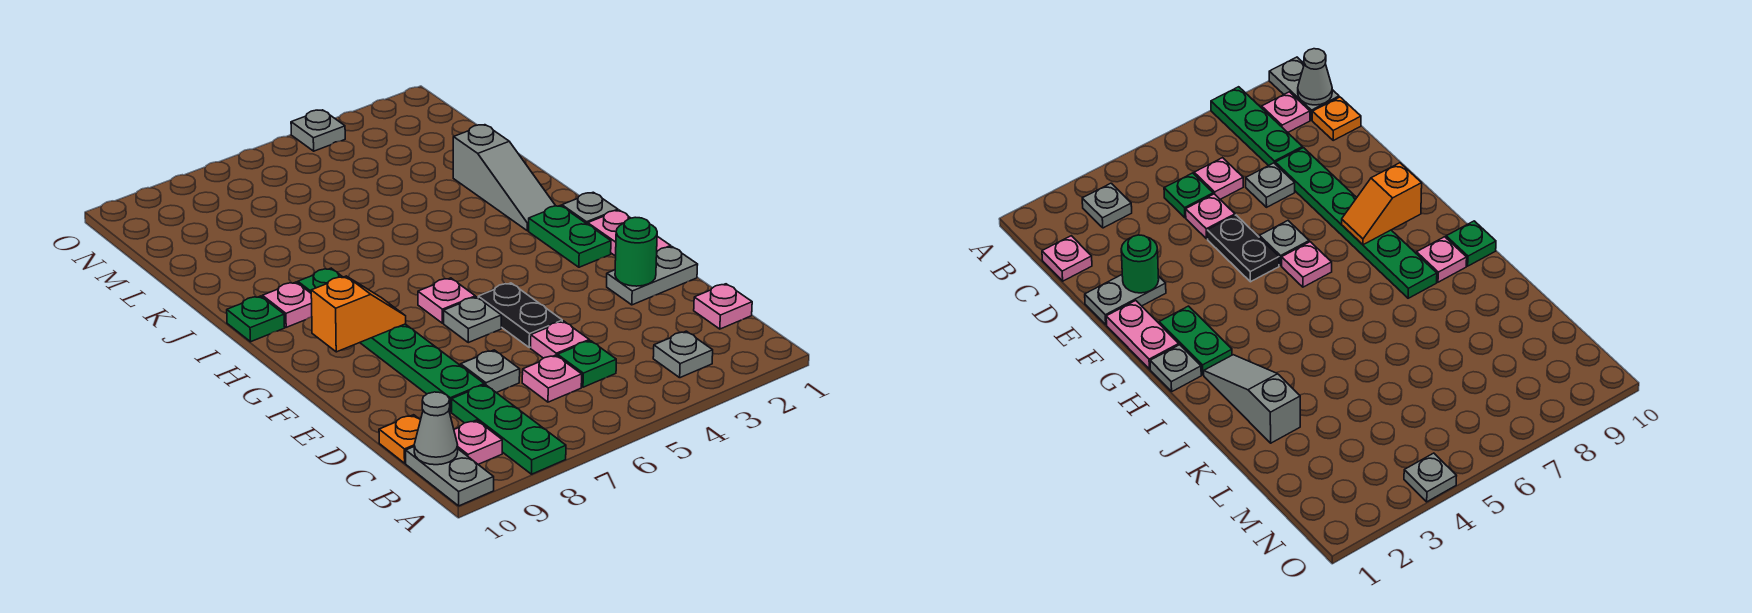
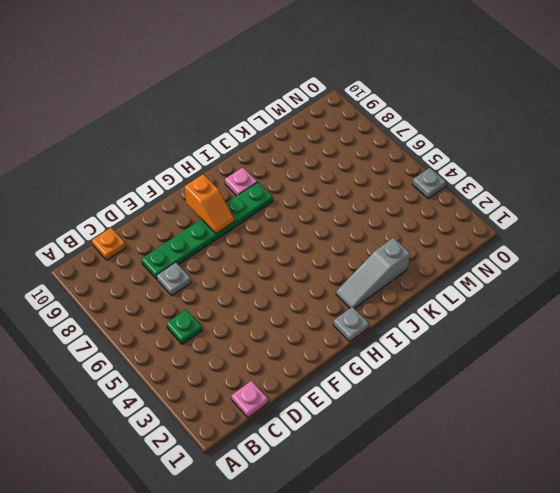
none -> green plate A8:C8 level 1
none -> grey plate A10:B10 level 1
none -> grey plate B3 level 1

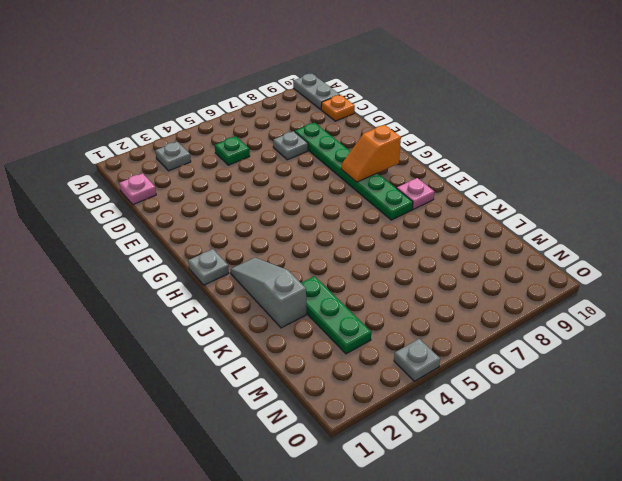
green plate K3:M3 level 1 -> green plate A8:C8 level 1
none -> pink plate B9 level 1
none -> pink plate C6 level 1
none -> pink plate D5 level 1

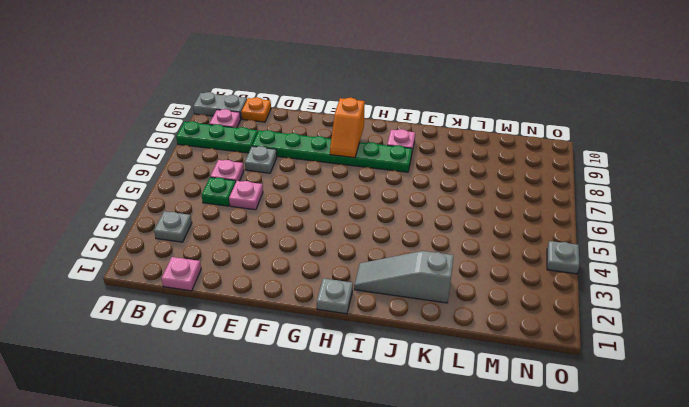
none -> grey plate E1:E2 level 1
none -> black plate E5:F5 level 1
none -> pink plate F1:G1 level 1

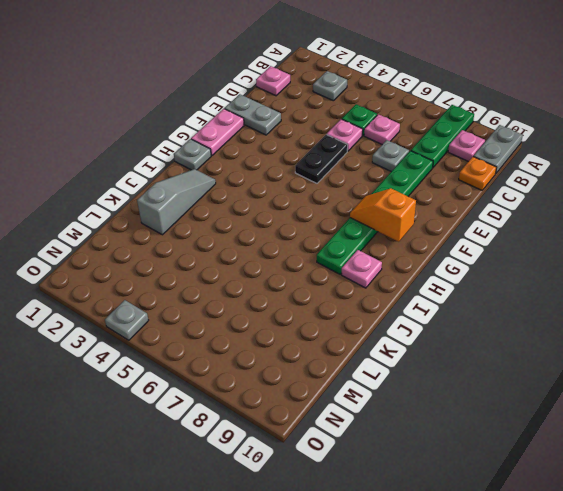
none -> grey plate F6 level 1
none -> green plate G2:H2 level 1
none -> pink plate G6 level 1

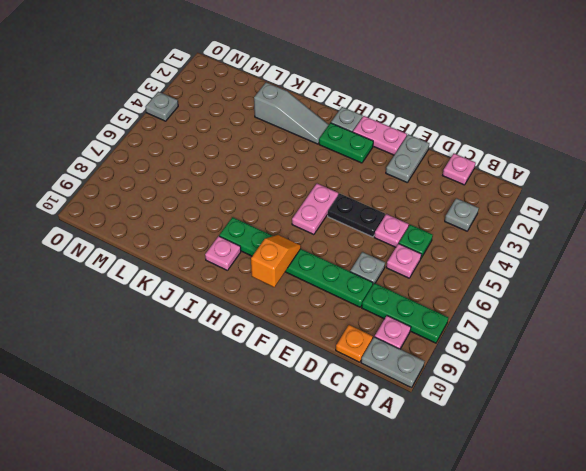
pink plate G5:G6 level 1 -> pink plate G6 level 1
none -> grey plate F6 level 1
none -> green plate I10 level 1
none -> grey cone B10 level 2

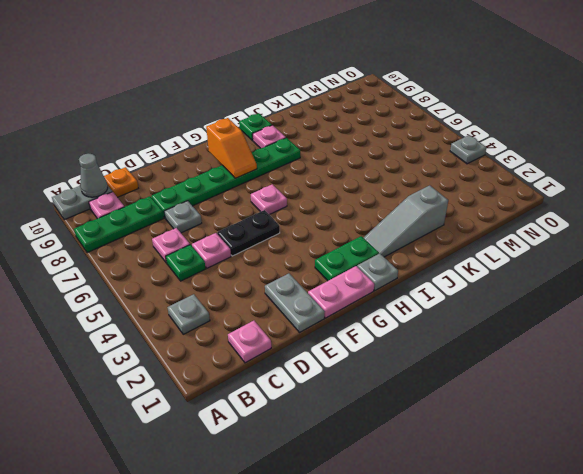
none -> grey plate F6 level 1
none -> green round brick E2 level 2

